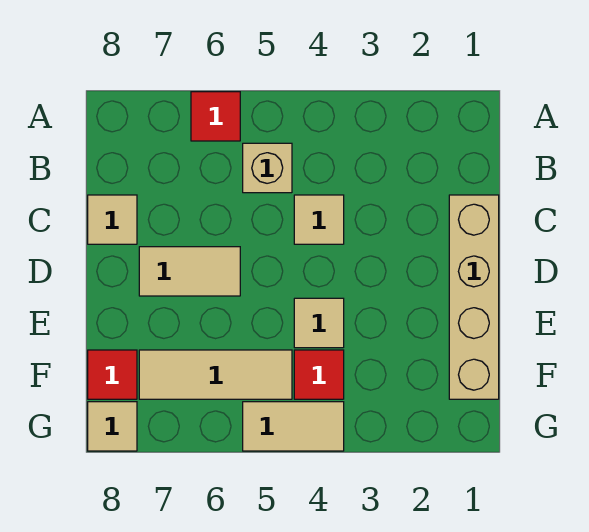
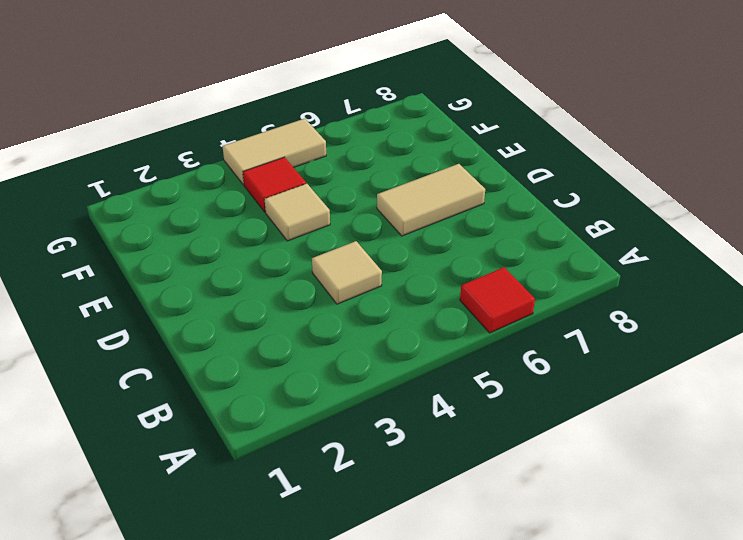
none -> tan brick B5 level 1
none -> tan brick C1:F1 level 1
none -> tan tile C8 level 1

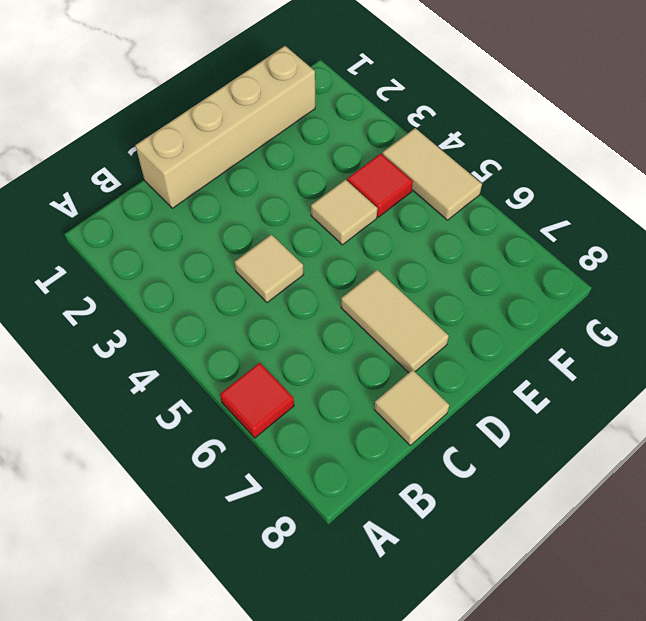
none -> tan brick B5 level 1
none -> tan tile F5:F7 level 1
none -> red tile F8 level 1

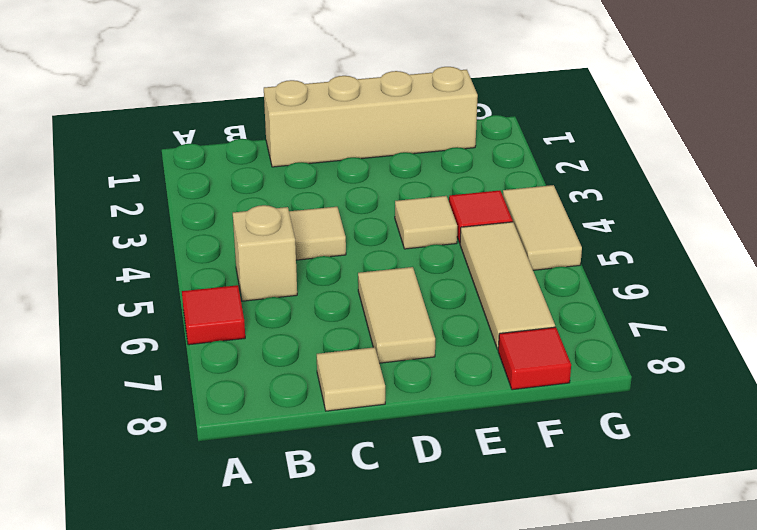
none -> tan tile G8 level 1

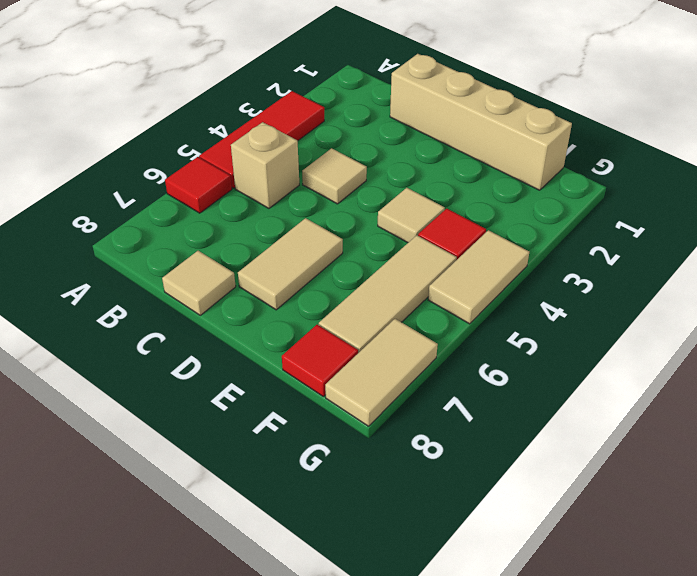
red tile A3:A5 level 1 -> none
tan tile G7:G8 level 1 -> tan tile G8 level 1

